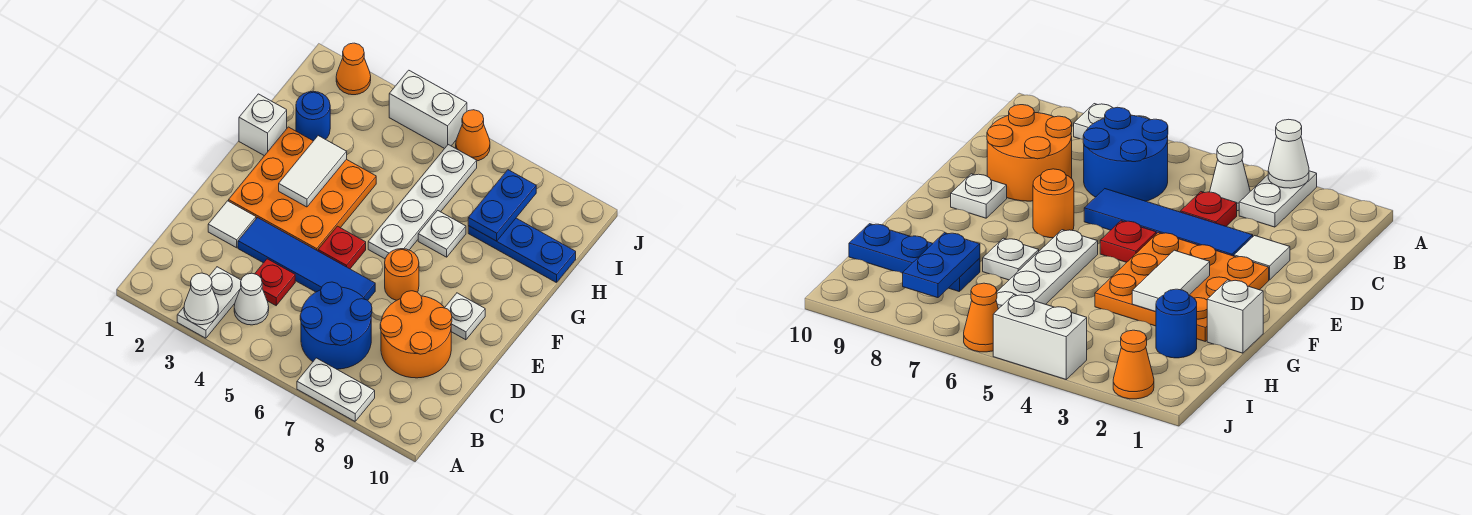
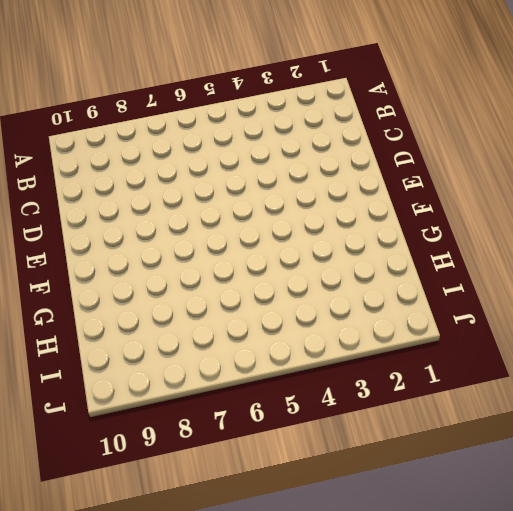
none -> white plate A3:B3 level 1
none -> white plate A7:A8 level 1
none -> white cone B4 level 1

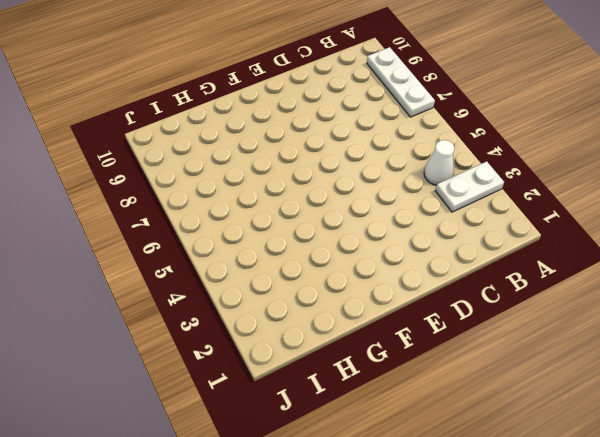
white plate A7:A9 level 1 -> white plate A7:A8 level 1
none -> blue round brick B6:C7 level 1
none -> red plate C4 level 1
none -> orange round brick C8:D9 level 1

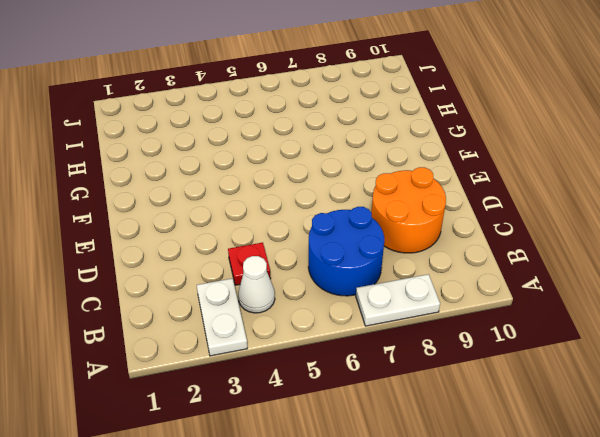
none -> white tile D2 level 1
none -> blue tile D3:D6 level 1
none -> orange plate E2:G4 level 1

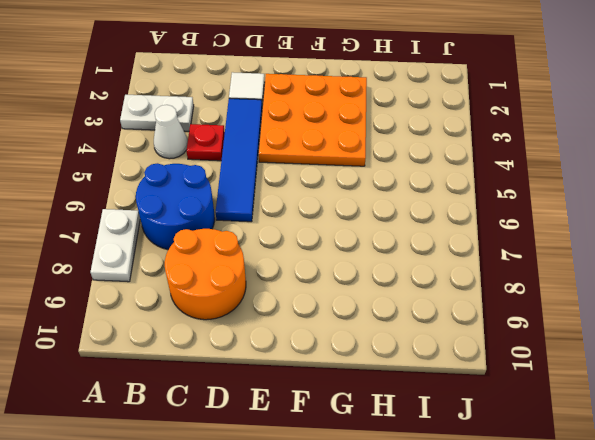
none -> red plate E5 level 1
none -> orange round brick E7 level 1
none -> white plate E9 level 1

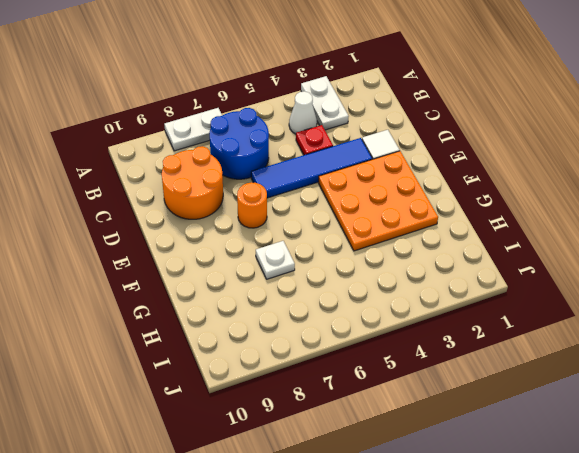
none -> red plate E5 level 1
none -> white plate E9 level 1
none -> white plate F6:I6 level 1

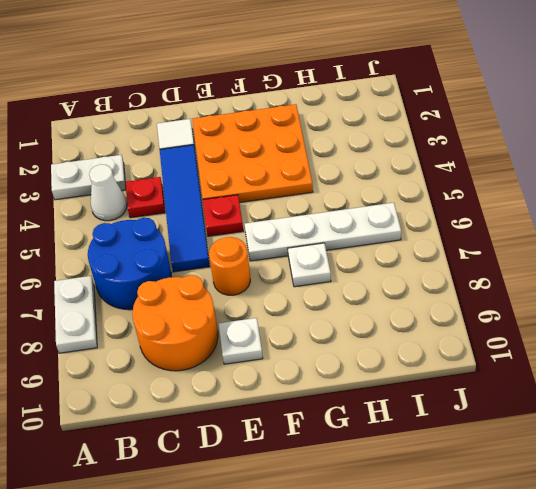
none -> white brick G1 level 1
none -> blue round brick H2 level 1
none -> blue plate H8:H10 level 1

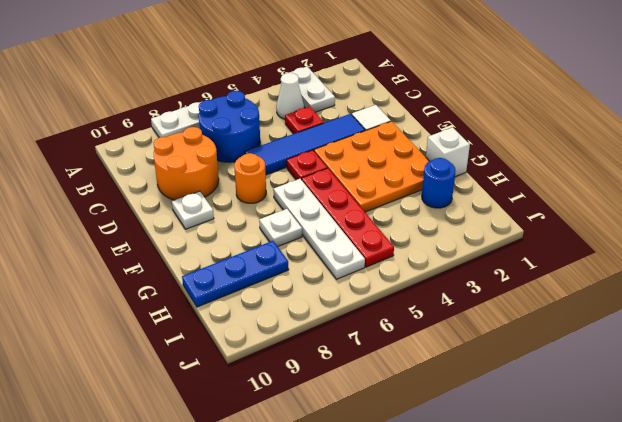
red plate F5:I5 level 1 -> none
none -> orange cone J2 level 1
none -> white brick J4:J5 level 1
none -> orange cone J6 level 1

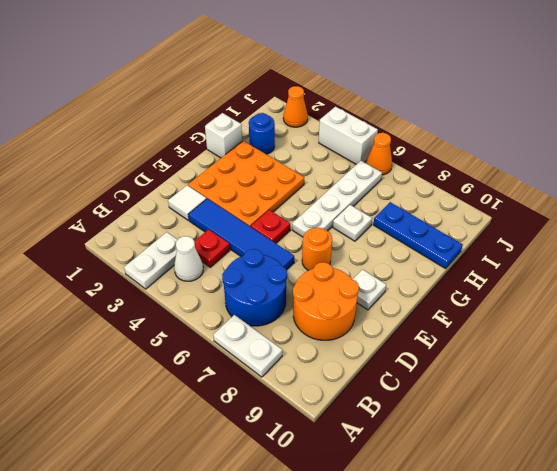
none -> white cone A3 level 2
none -> white tile F3:G3 level 2
none -> blue plate H8:I8 level 2

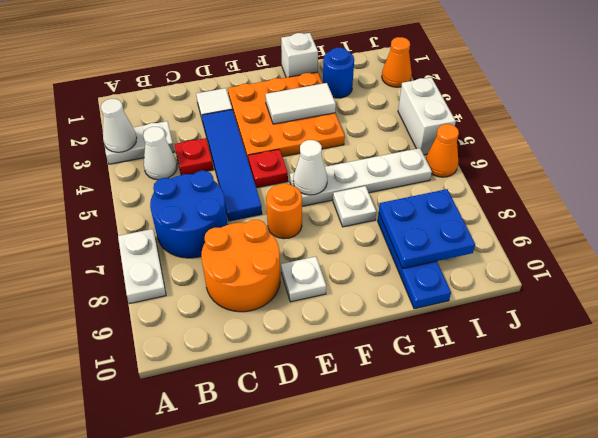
white cone F6 level 2 -> none
blue plate H8:I9 level 2 -> blue plate H8:I8 level 2

